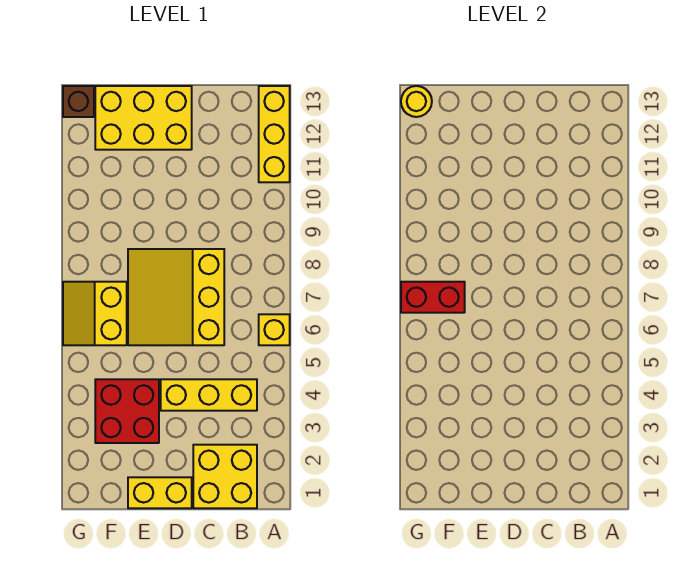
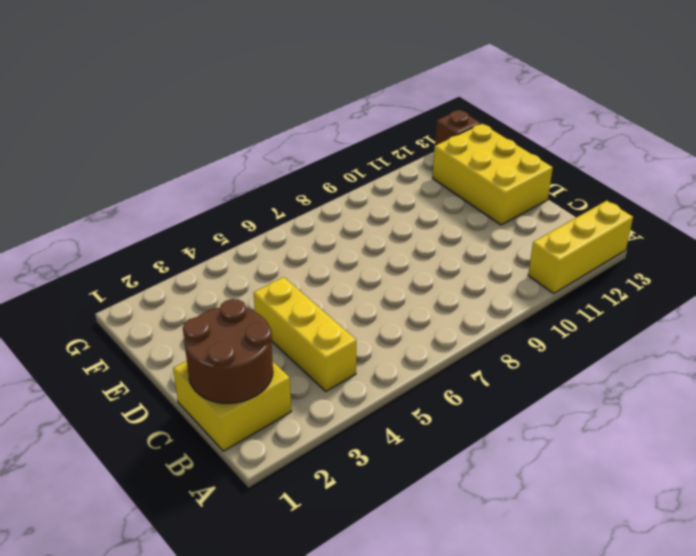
brown round brick B1:C2 level 2 -> none
none -> yellow brick A6 level 1
none -> yellow slope C6:E8 level 1 top C
none -> yellow brick D1:E1 level 1

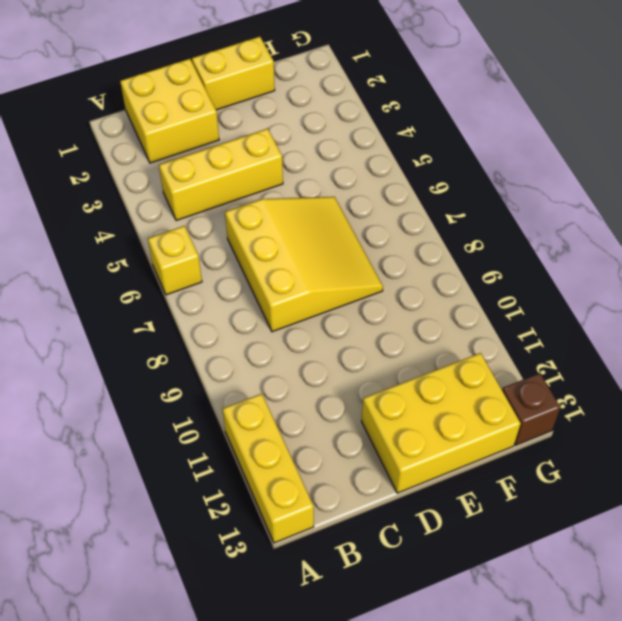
none -> red brick E3:F4 level 1
none -> yellow slope F6:G7 level 1 top F
none -> red brick F7:G7 level 2

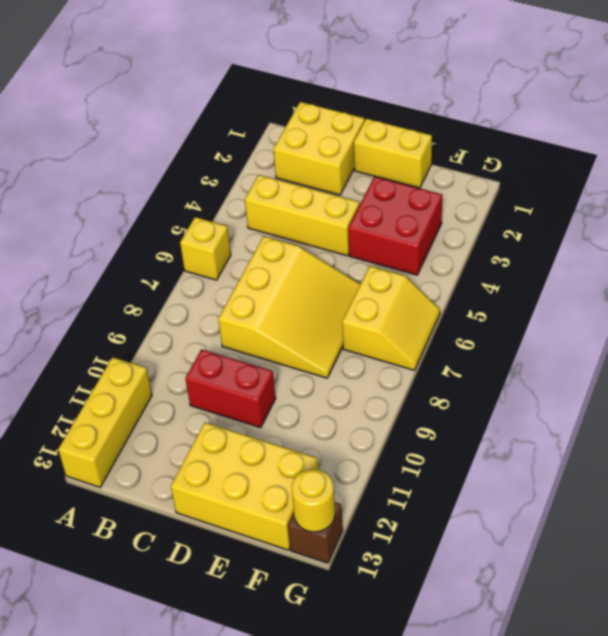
red brick C10:D10 level 1 -> red brick F7:G7 level 2

